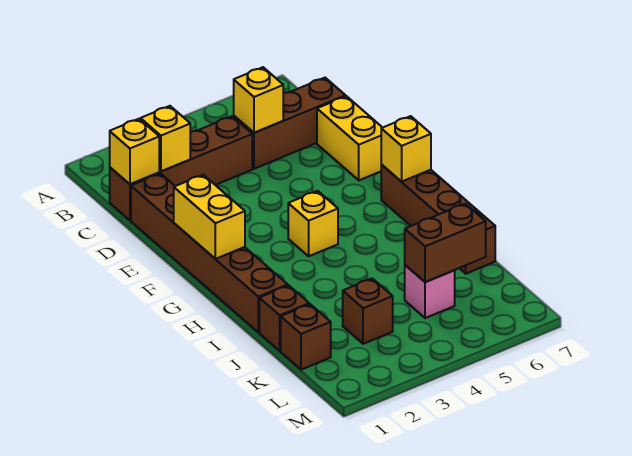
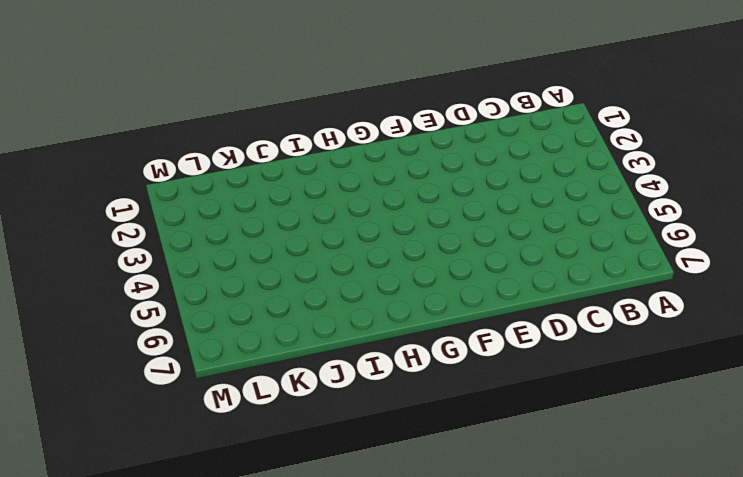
none -> brown brick C1:C4 level 1
none -> brown brick C5:C7 level 1
none -> brown brick D1:I1 level 1

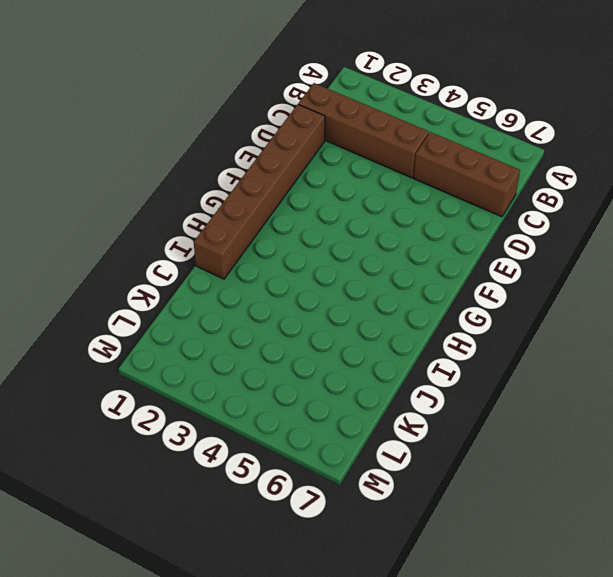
none -> yellow brick D7:E7 level 1
none -> yellow brick G4 level 1
none -> brown brick G7:J7 level 1

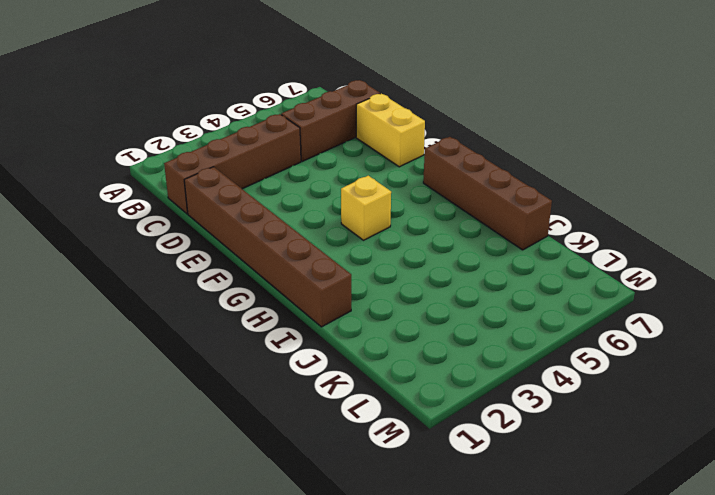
none -> brown brick J1 level 1
none -> brown brick K1 level 1
none -> brown brick K3 level 1

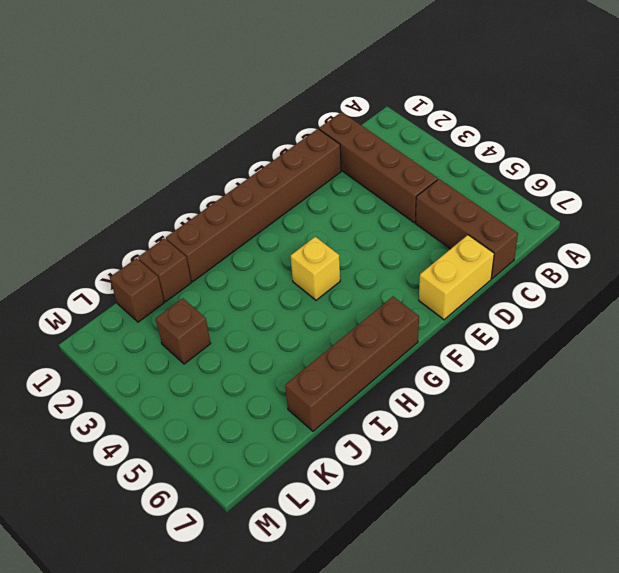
none -> pink brick K5 level 1
none -> yellow brick C1 level 2
none -> yellow brick C2 level 2

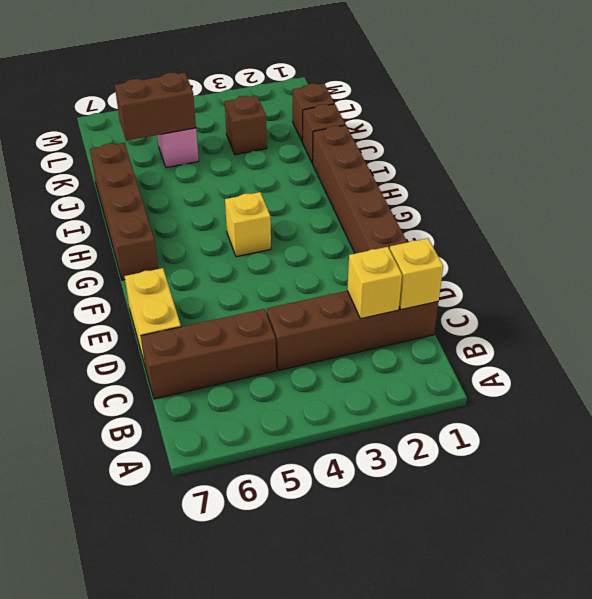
none -> yellow brick C5 level 2
none -> yellow brick F1:G1 level 2
none -> yellow brick G7 level 2

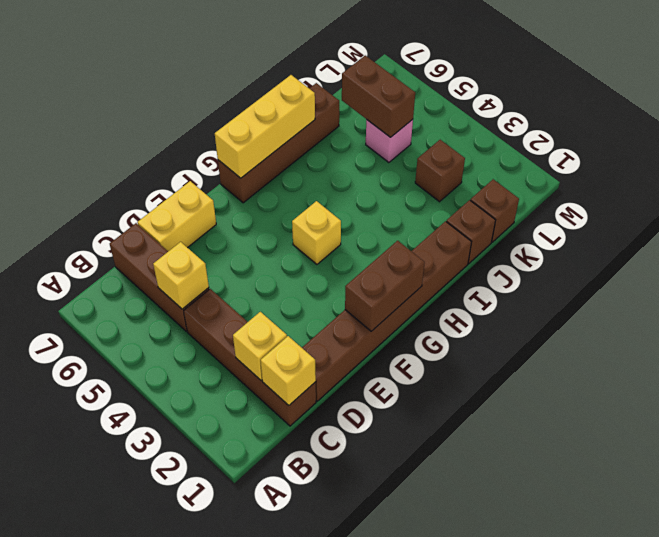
brown brick F1:G1 level 2 -> yellow brick F1:G1 level 2
yellow brick G7:I7 level 2 -> yellow brick G7 level 2

